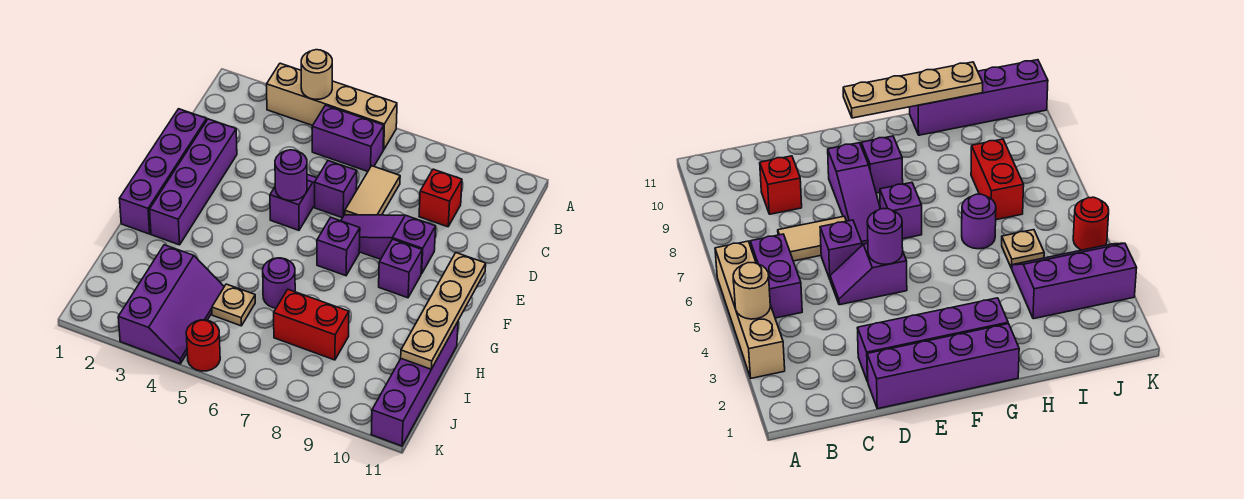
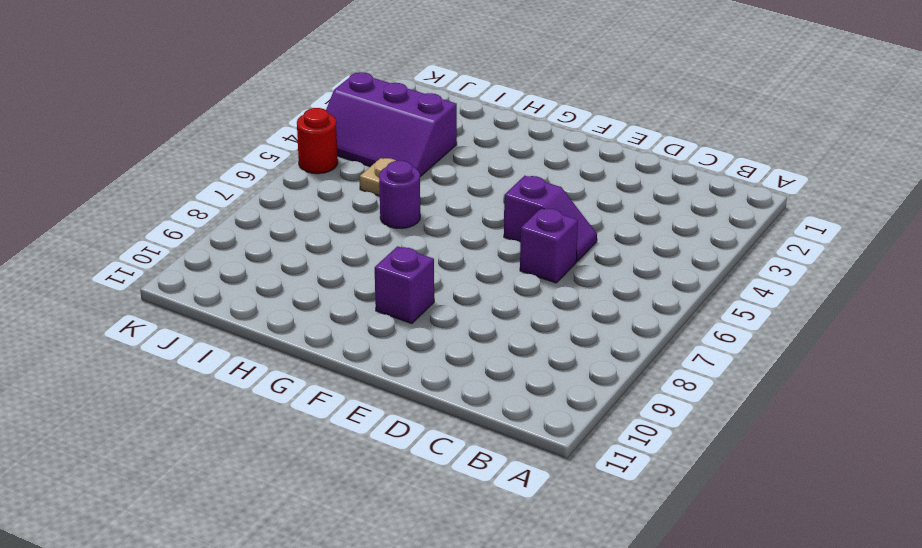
none -> tan brick A3:A6 level 1
none -> purple brick B5:B6 level 1
none -> tan tile C7:D7 level 1

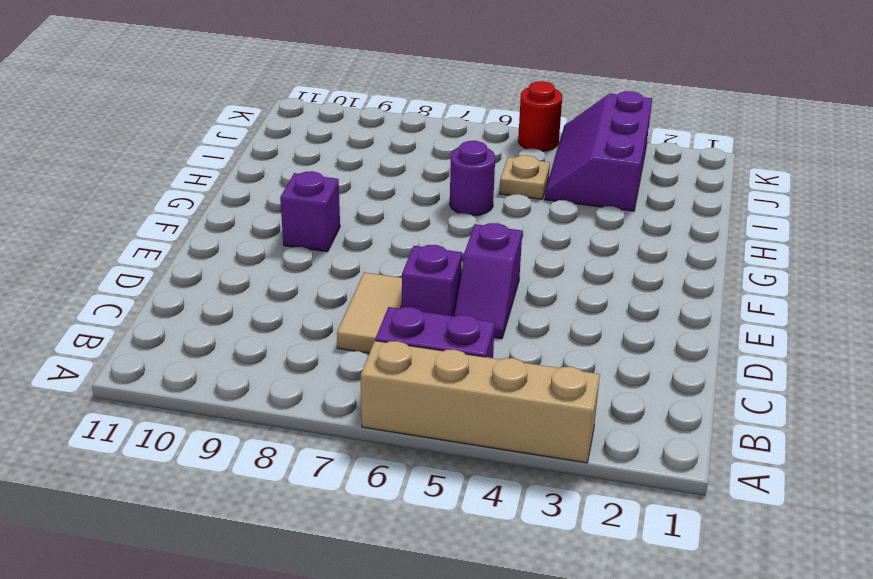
none -> red brick C9 level 1
none -> purple brick D1:G1 level 1
none -> purple brick D2:G2 level 1

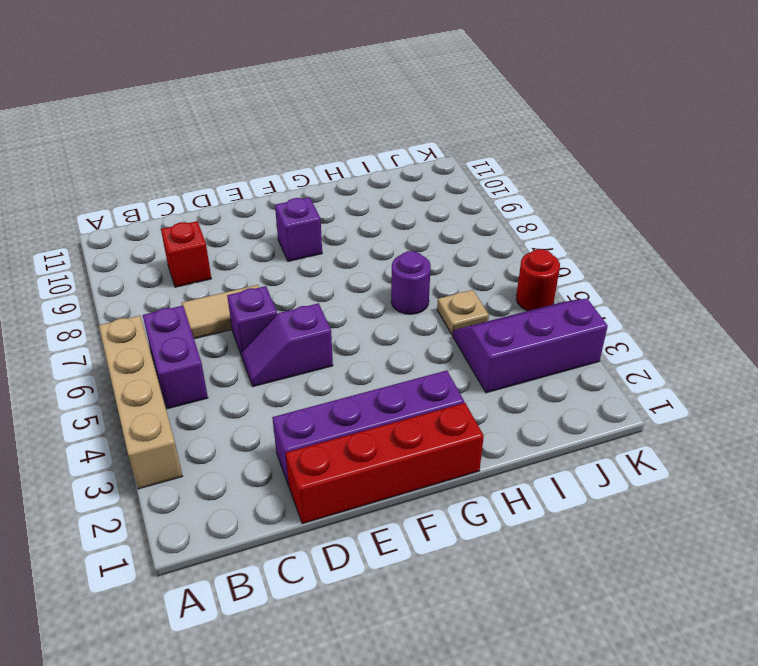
red brick D1:G1 level 1 -> purple brick D1:G1 level 1
none -> purple slope E7:E9 level 1 top 9
none -> purple brick F7 level 1
none -> purple brick H11:K11 level 1

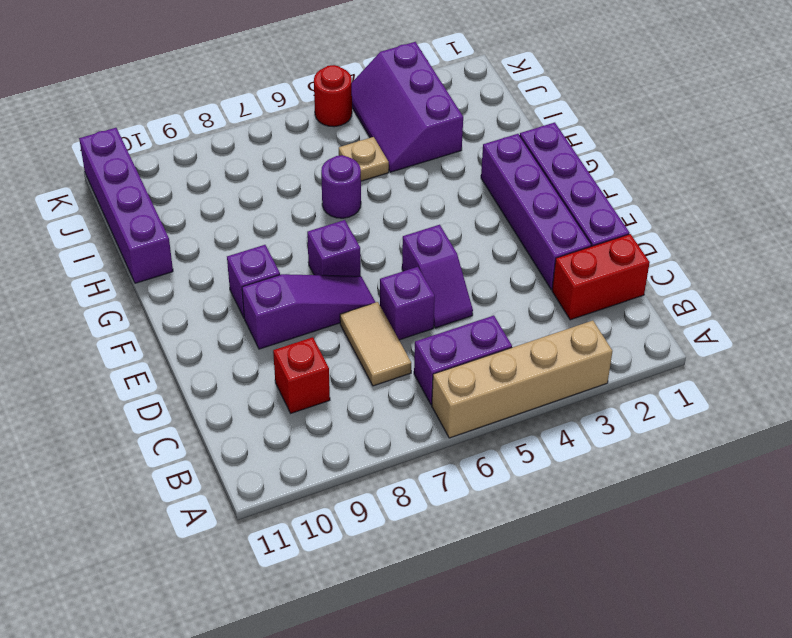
red brick C1:C2 level 1 -> red brick I7:I8 level 1
none -> tan round brick A4 level 2
none -> purple round brick E5 level 2
none -> tan plate F11:I11 level 2

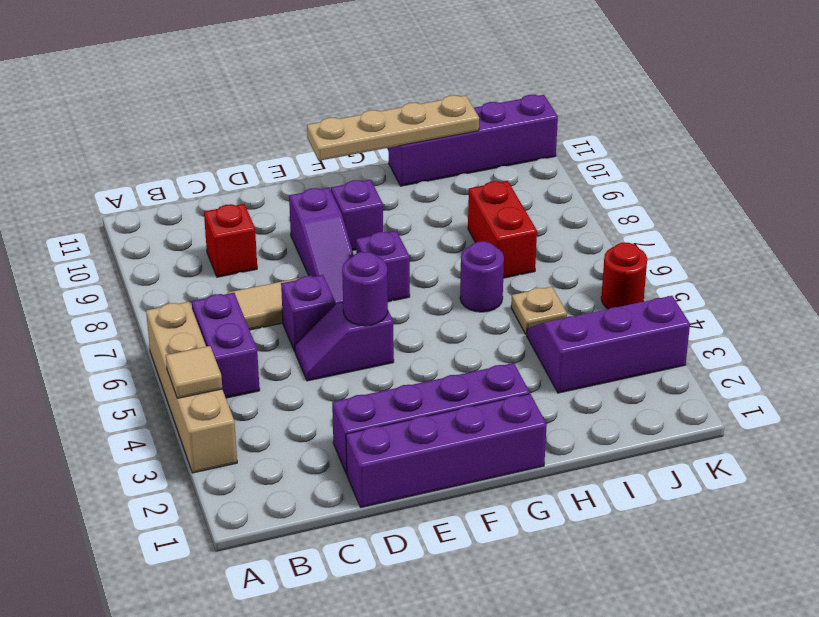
tan tile A4 level 2 -> tan round brick A4 level 2

